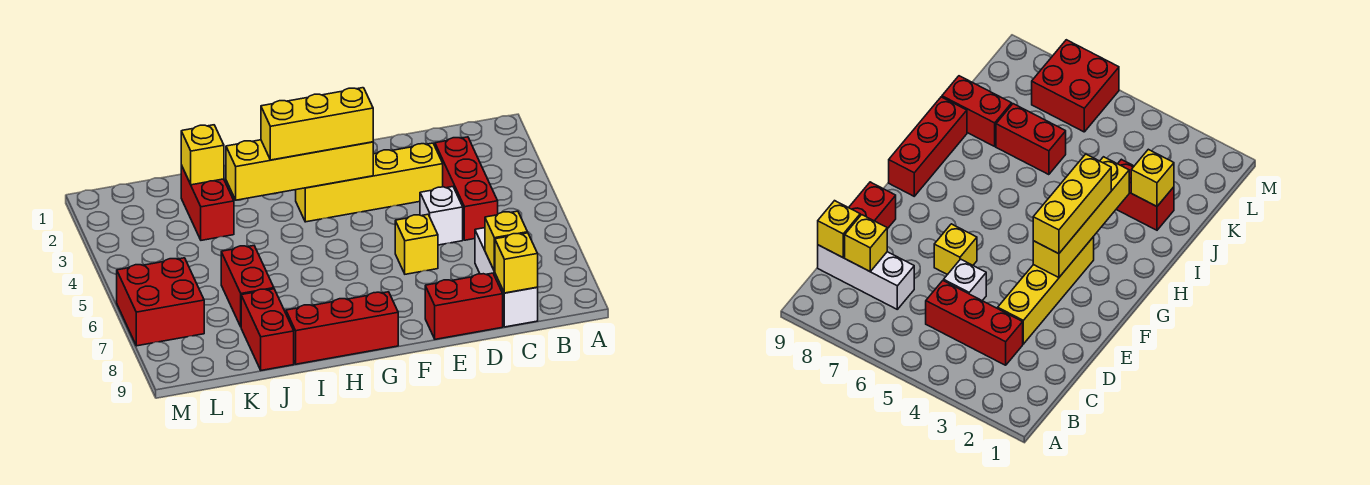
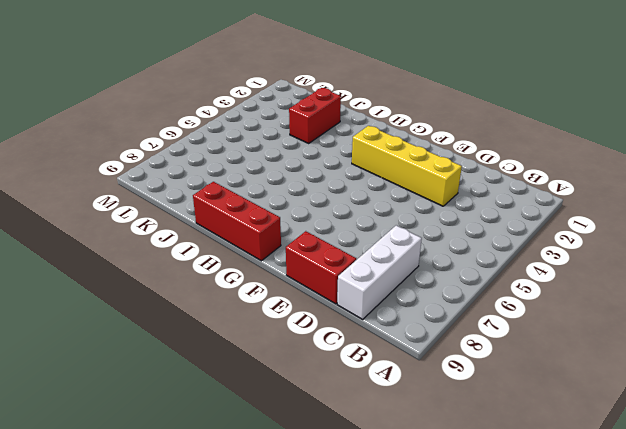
none -> red brick C3:C5 level 1
none -> white brick D5 level 1
none -> yellow brick E6 level 1

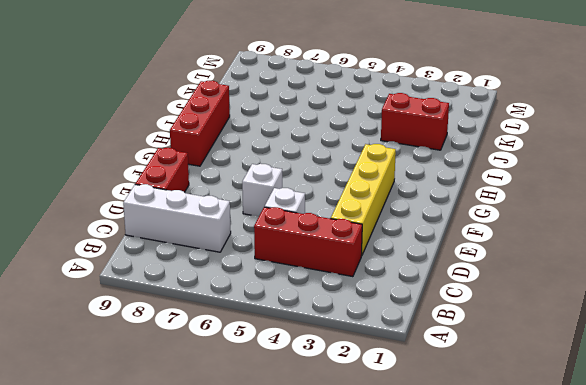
white brick E6 level 1 -> yellow brick E6 level 1
none -> red brick J6:J7 level 1
none -> red brick J8:J9 level 1
none -> red brick L6:M7 level 1

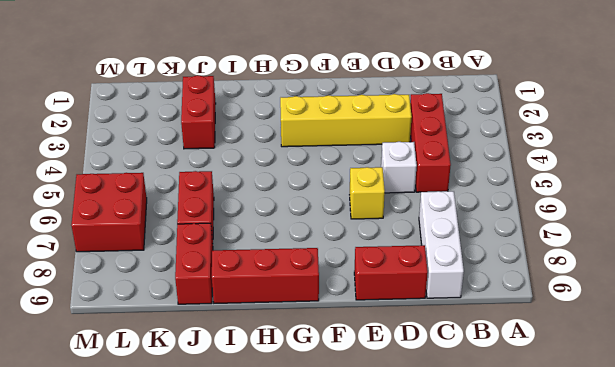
none -> yellow brick C8 level 2
none -> yellow brick C9 level 2
none -> yellow brick F3:I3 level 2

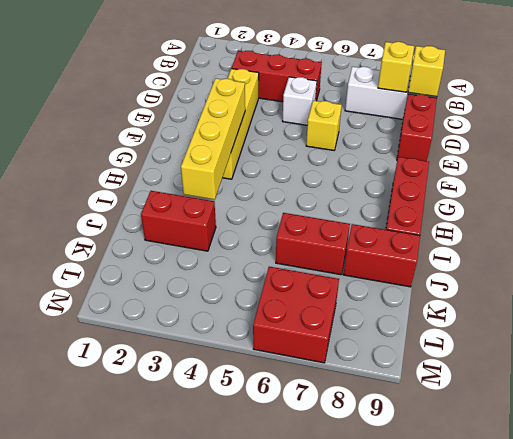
none -> yellow brick J2 level 2
none -> yellow brick F3:H3 level 3

